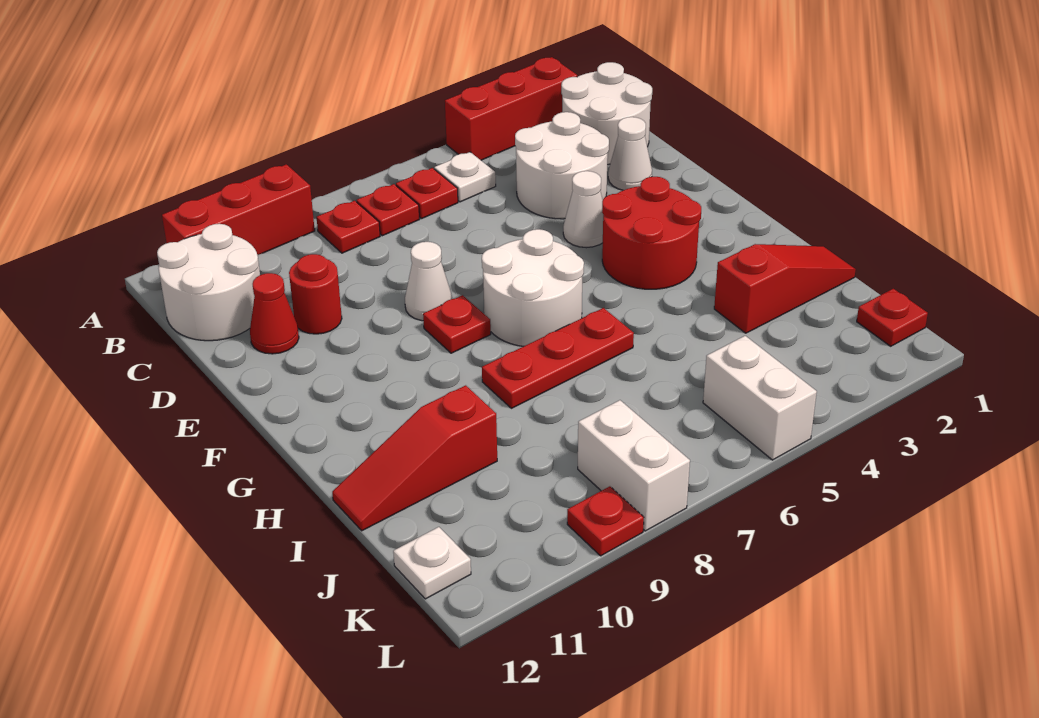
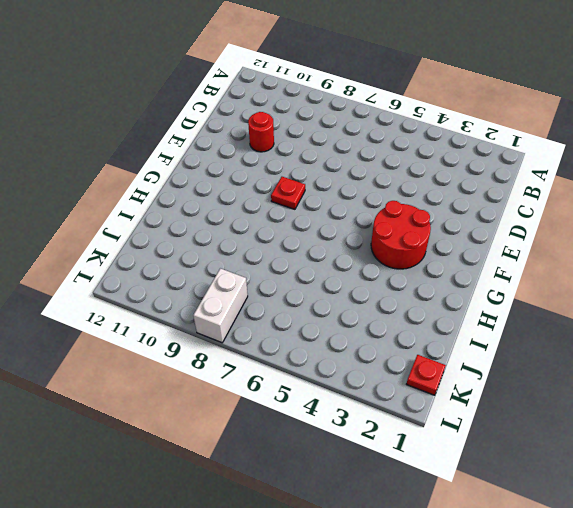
none -> red brick A2:A4 level 1
none -> red brick A9:A11 level 1
none -> white round brick B1:C2 level 1

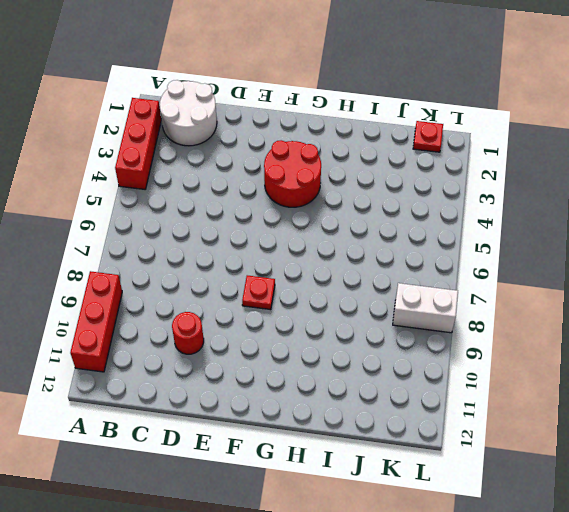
none -> white plate B5 level 1
none -> red plate B6 level 1
none -> red plate B7 level 1

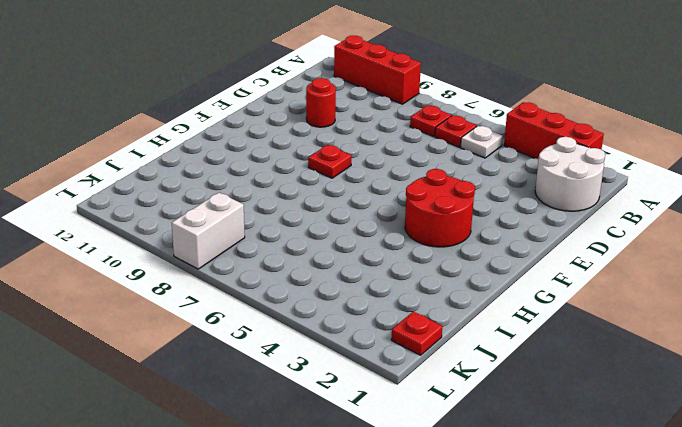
none -> red plate B8 level 1
none -> white round brick B11:C12 level 1
none -> white round brick C3:D4 level 1

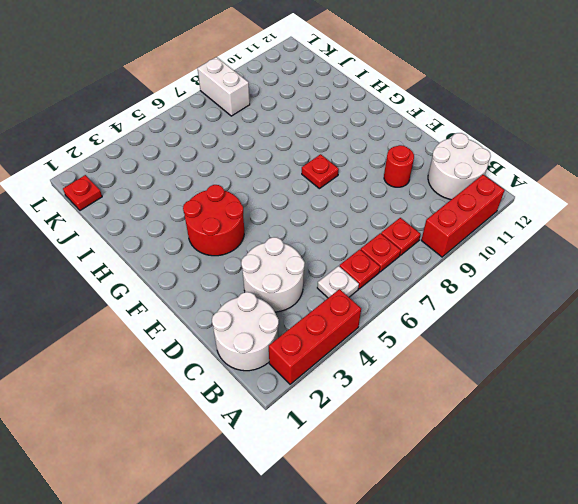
none -> white cone D2 level 1
none -> red cone D11 level 1
none -> white cone E4 level 1

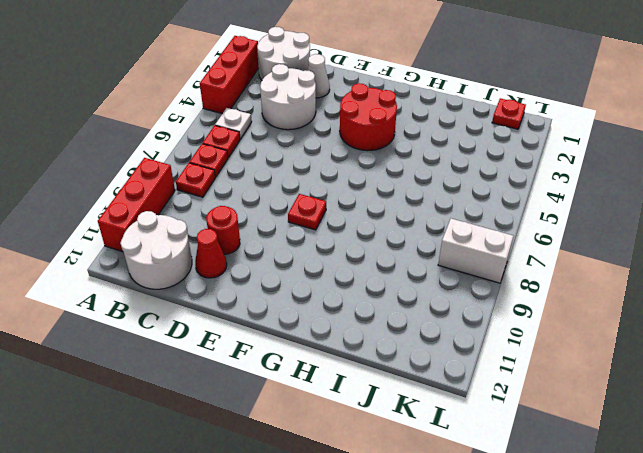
none -> white cone E4 level 1
none -> white cone E8 level 1
none -> white round brick F6:G7 level 1

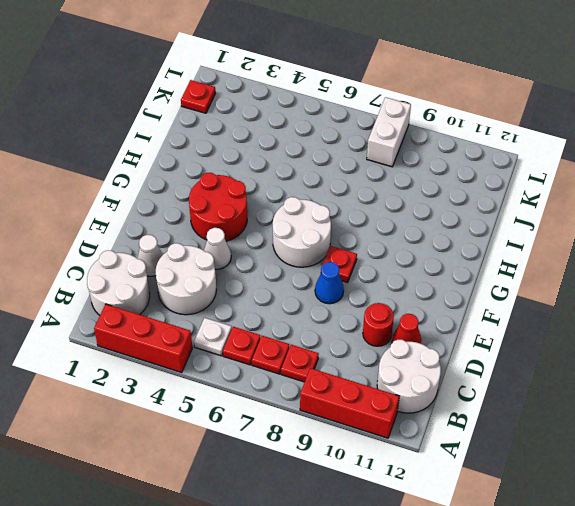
blue cone E8 level 1 -> white cone E8 level 1
none -> red plate H6:H8 level 1
none -> red slope I1:I3 level 1 top 3
none -> red slope I10:I12 level 1 top 10

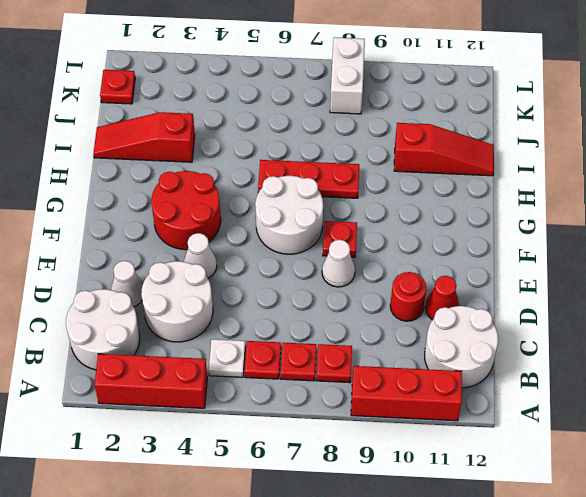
none -> white brick K5:L5 level 1
none -> white plate K12 level 1
none -> red plate L9 level 1

